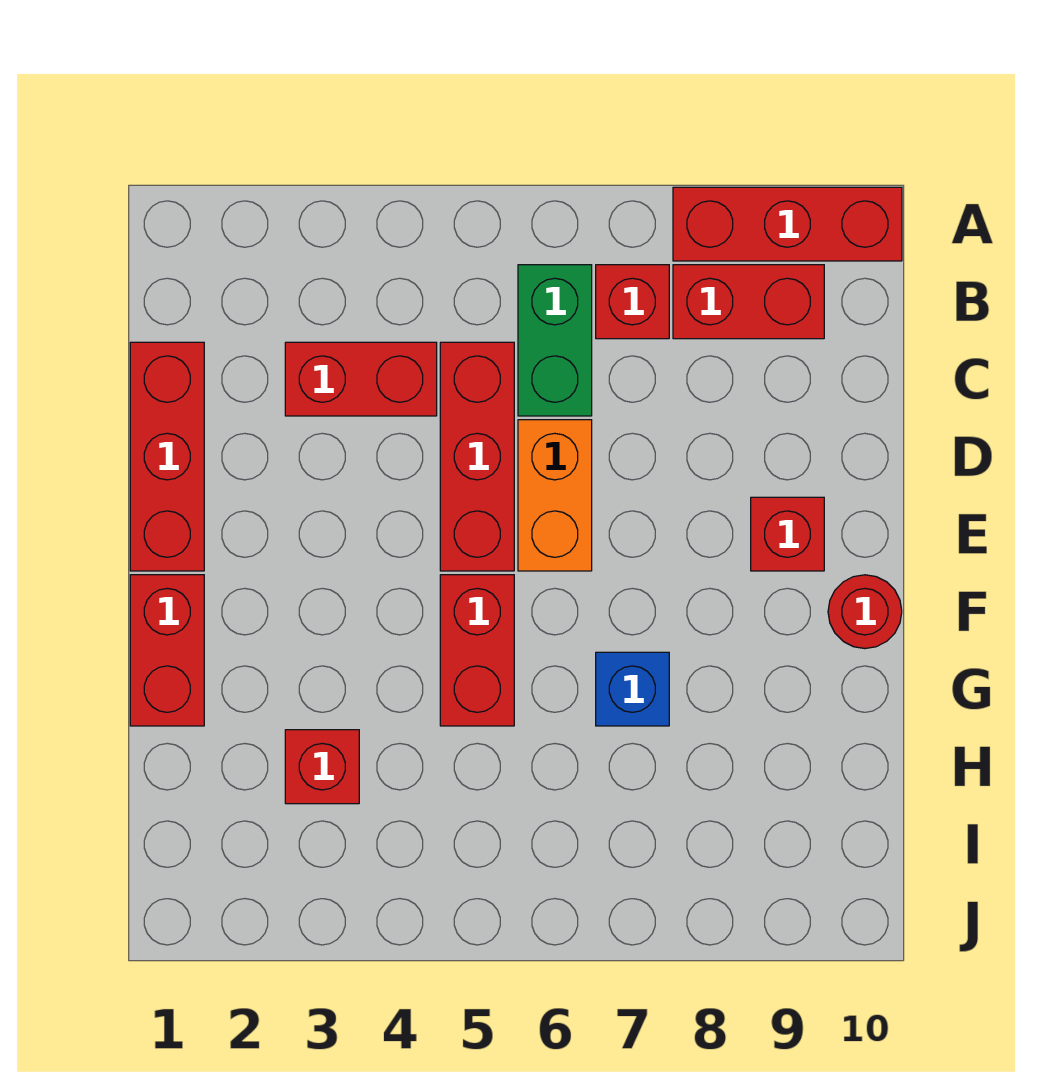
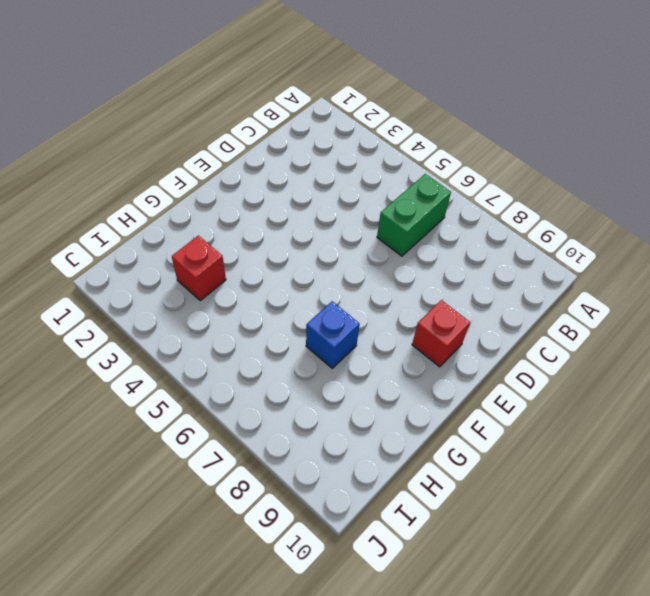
none -> red brick A8:A10 level 1
none -> red brick B7 level 1
none -> red brick B8:B9 level 1

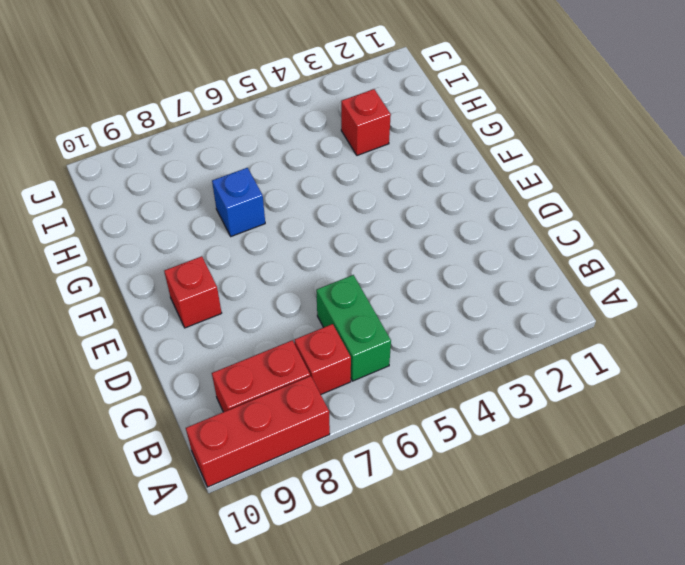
none -> red brick C1:E1 level 1
none -> red brick C3:C4 level 1
none -> red brick C5:E5 level 1

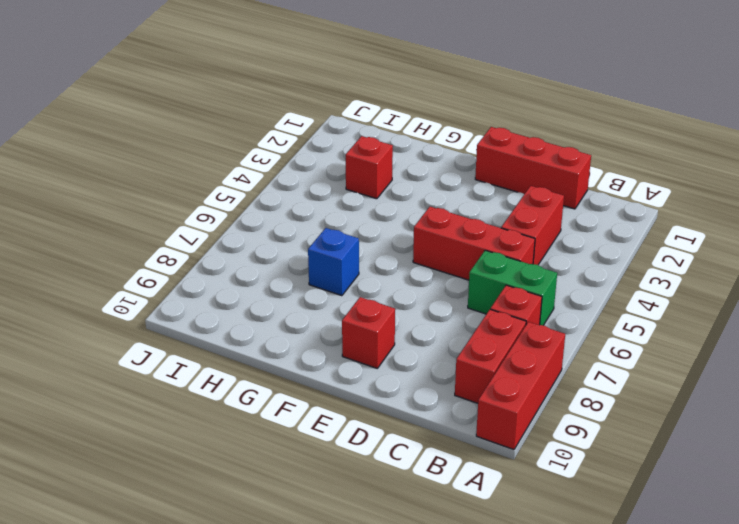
none -> orange brick D6:E6 level 1
none -> red brick F1:G1 level 1
none -> red brick F5:G5 level 1

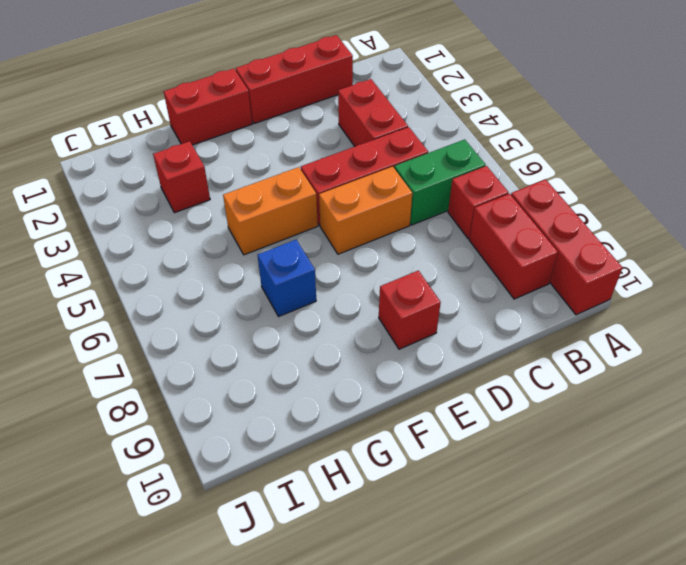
orange brick F5:G5 level 1 -> red brick F5:G5 level 1
none -> red round brick F10 level 1

